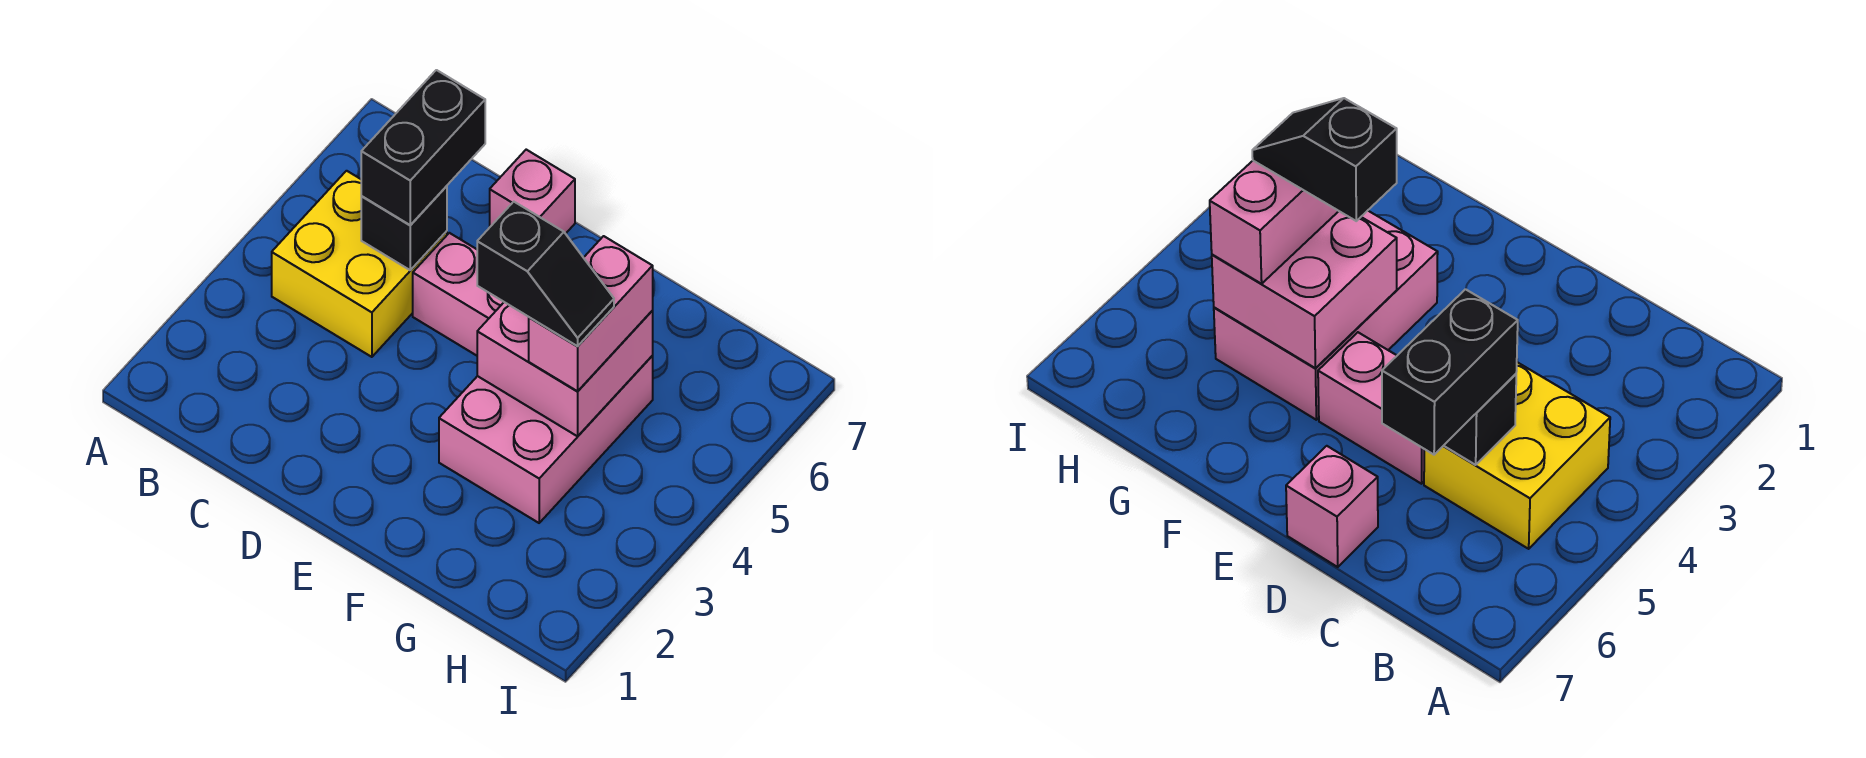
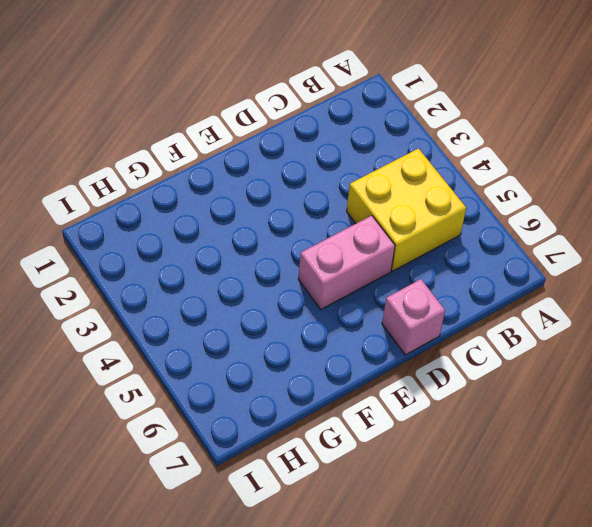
none -> pink brick F3:G5 level 1
none -> black brick C5 level 2

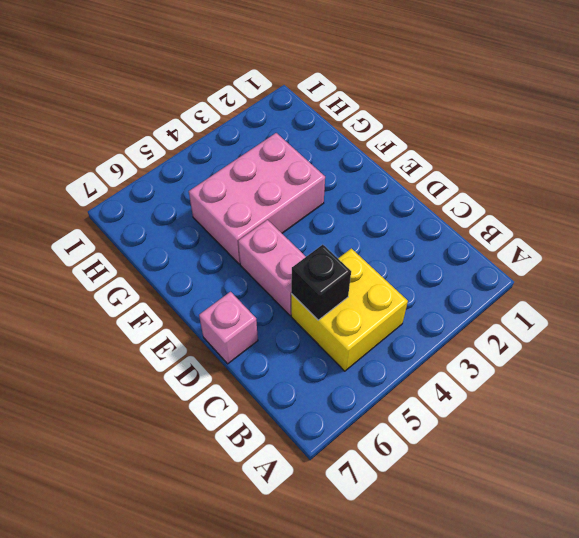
none -> pink brick F4:G5 level 2
none -> black brick C5:C6 level 3

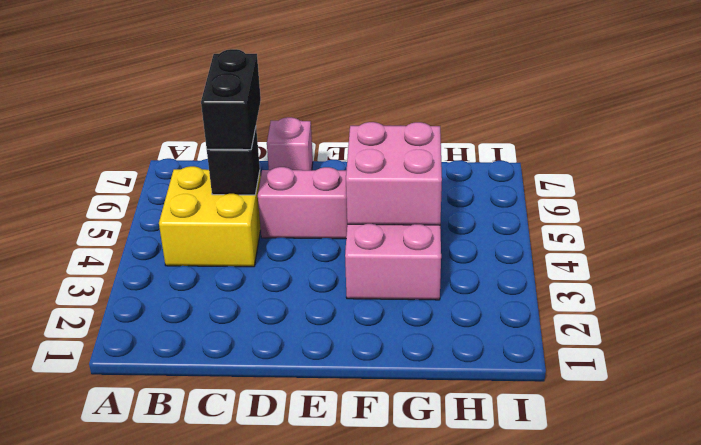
none -> pink brick G4:G5 level 3
none -> black slope F4:G4 level 4 top F

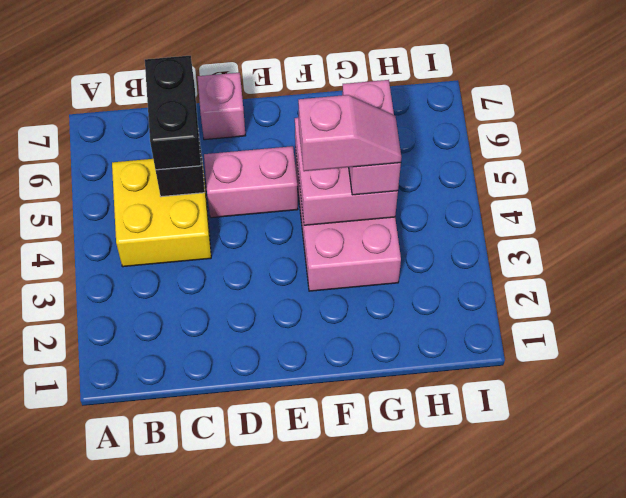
pink slope F4:G4 level 4 top F -> black slope F4:G4 level 4 top F

